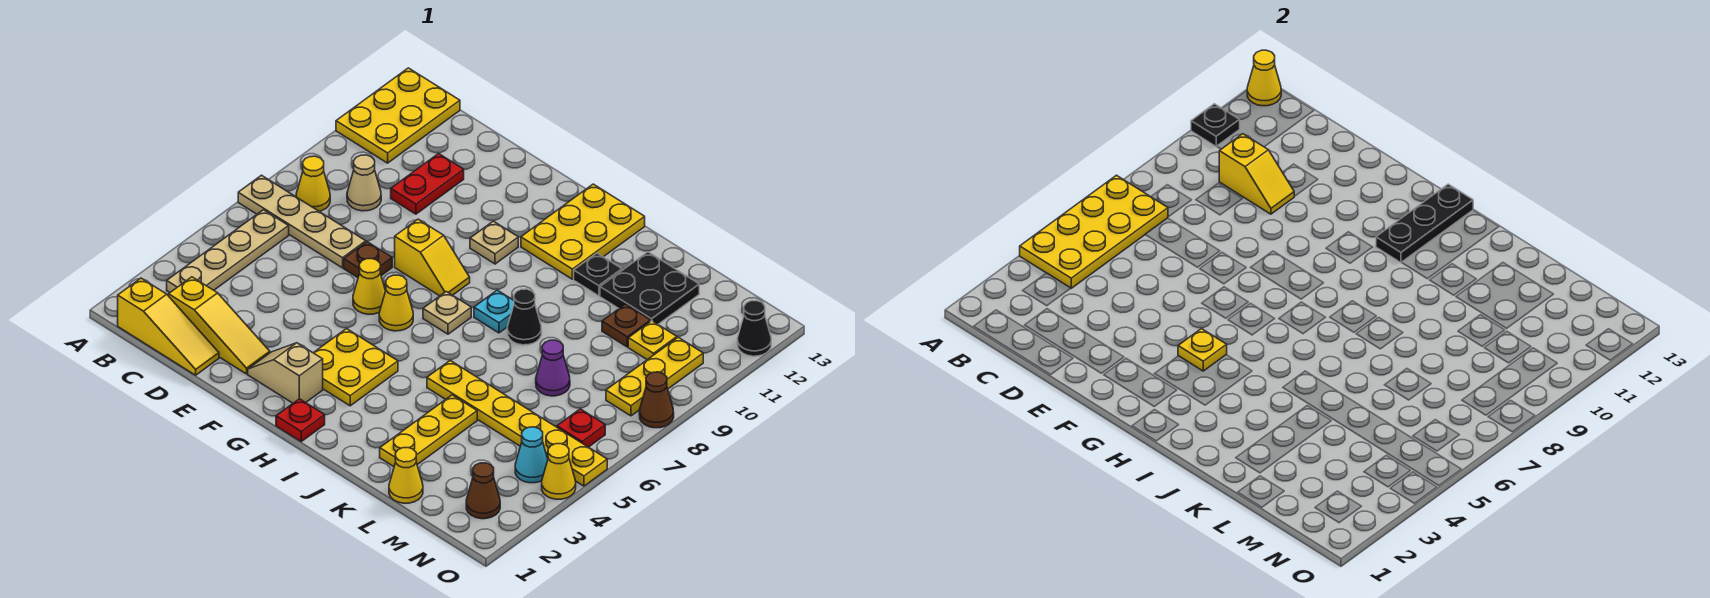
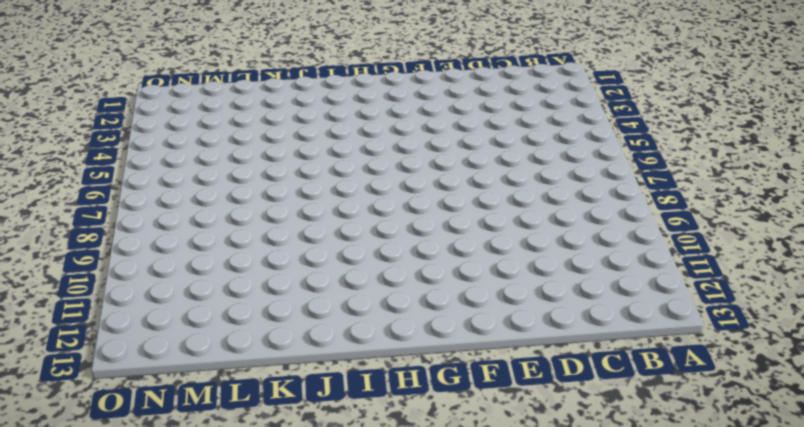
none -> tan plate A7:D7 level 1
none -> yellow plate A11:B13 level 1
none -> yellow slope B1:D1 level 1 top B
none -> tan plate B3:B6 level 1

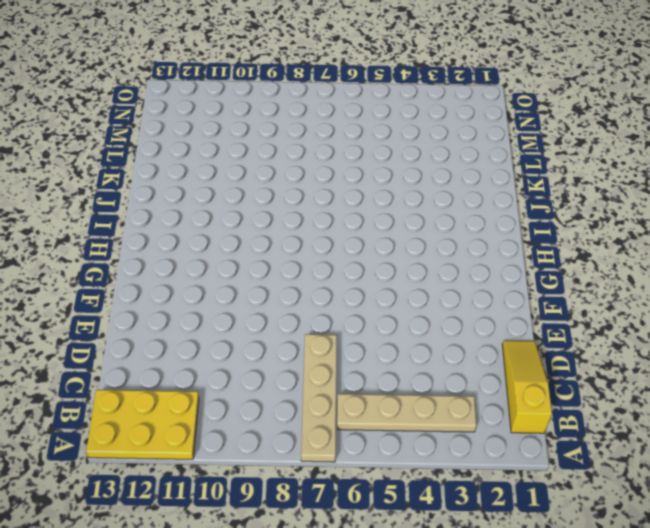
none -> yellow cone B8 level 1
none -> yellow slope C2:E2 level 1 top C
none -> tan cone C9 level 1
none -> red plate D10:D11 level 1

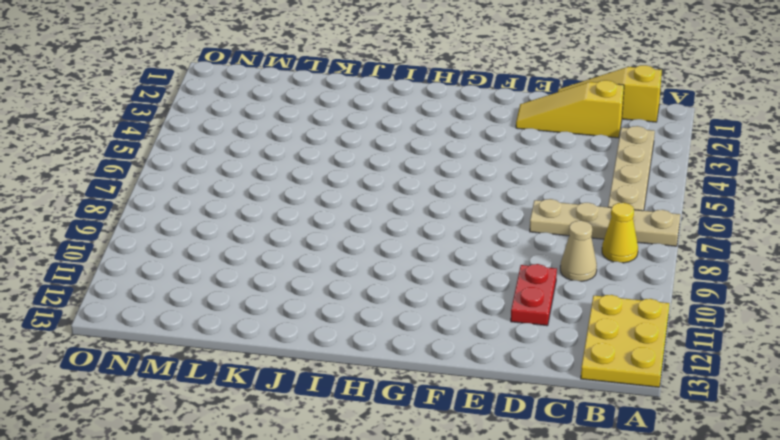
none -> brown plate E7 level 1
none -> tan slope F2:G2 level 1 top G
none -> yellow cone F6 level 1
none -> yellow slope F8:G8 level 1 top F

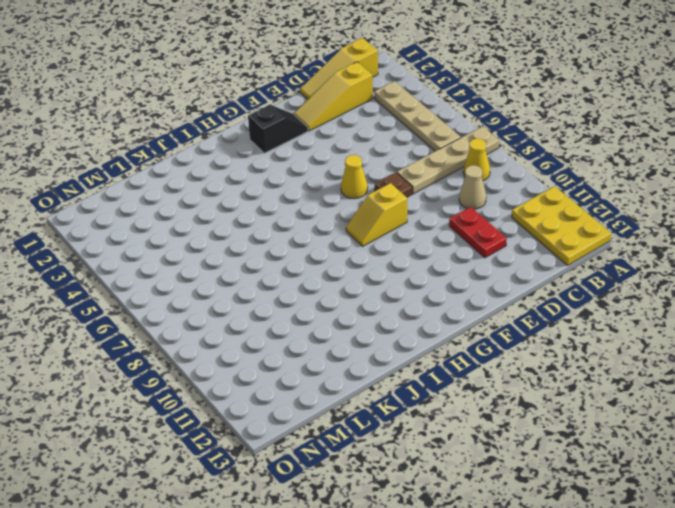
black slope F2:G2 level 1 top G -> tan slope F2:G2 level 1 top G
none -> yellow plate G3:H4 level 1
none -> yellow cone G6 level 1
none -> tan plate G10 level 1
none -> red plate H1 level 1

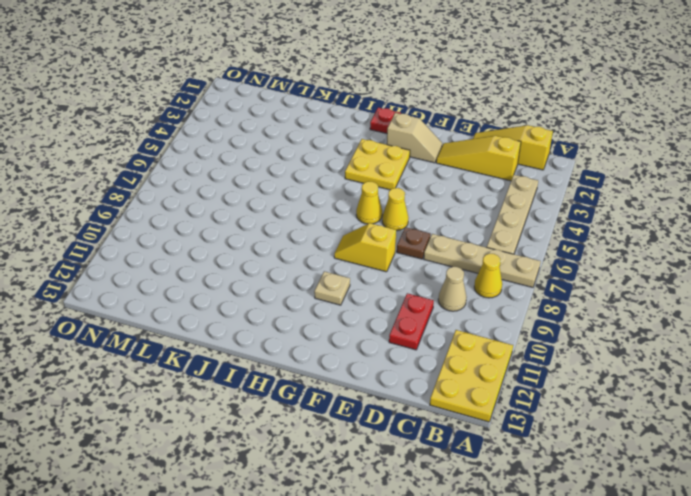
none -> tan plate H7 level 1
none -> yellow plate H11:I13 level 1
none -> cyan plate I8 level 1
none -> yellow plate J5:O5 level 1

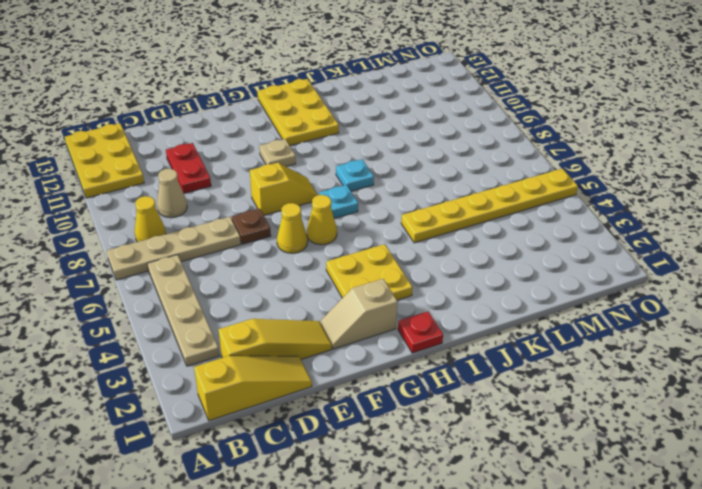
cyan plate H7 level 1 -> tan plate H7 level 1
none -> black cone J8 level 1
none -> black plate J11 level 1
none -> yellow plate K2:K4 level 1
none -> black plate K11:L12 level 1

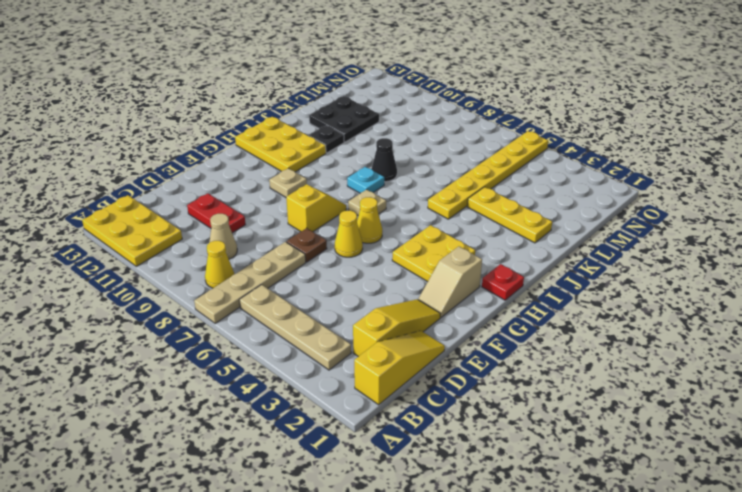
none -> yellow cone L1 level 1
none -> purple cone L7 level 1
none -> brown plate L10 level 1
none -> yellow plate M10 level 1

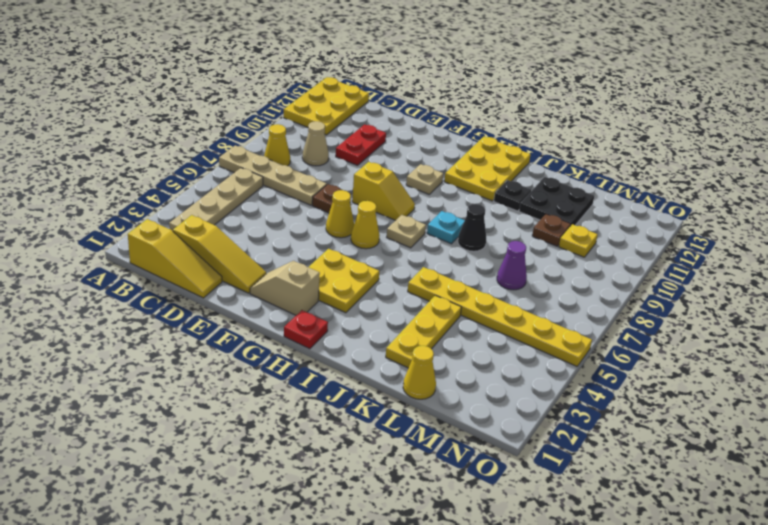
none -> brown cone N2 level 1
none -> cyan cone N4 level 1
none -> red plate N6 level 1
none -> yellow plate N8:N10 level 1

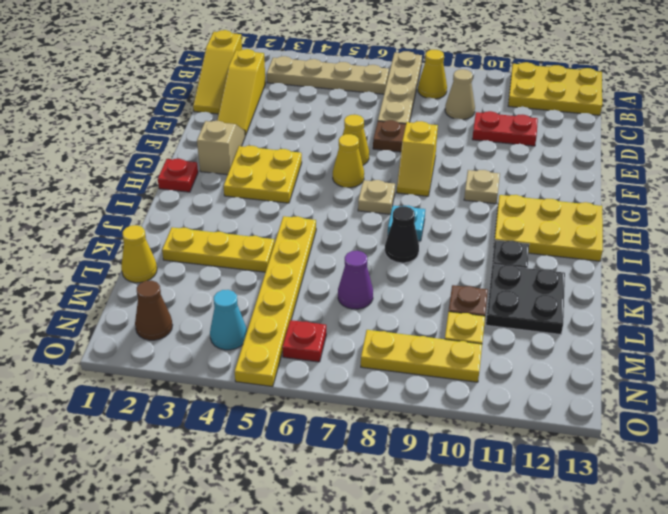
none -> yellow cone O4 level 1
none -> brown cone O8 level 1
none -> black cone O12 level 1
none -> yellow plate A4:B7 level 2

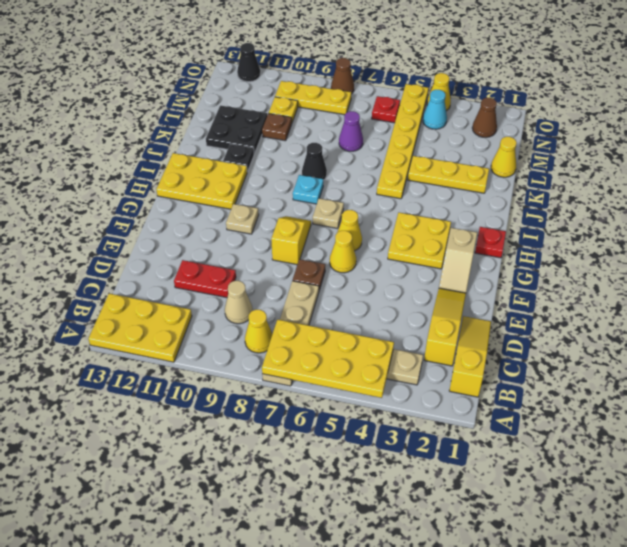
none -> black plate A11 level 2
none -> yellow cone A13 level 2
none -> yellow slope C10:D10 level 2 top C
none -> yellow plate G4 level 2

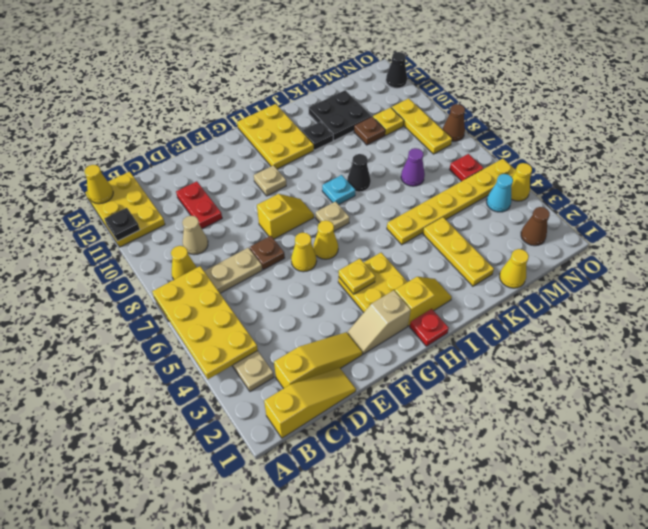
yellow slope H2:I2 level 1 top H -> yellow slope C10:D10 level 2 top C
none -> black plate H11:H13 level 2

